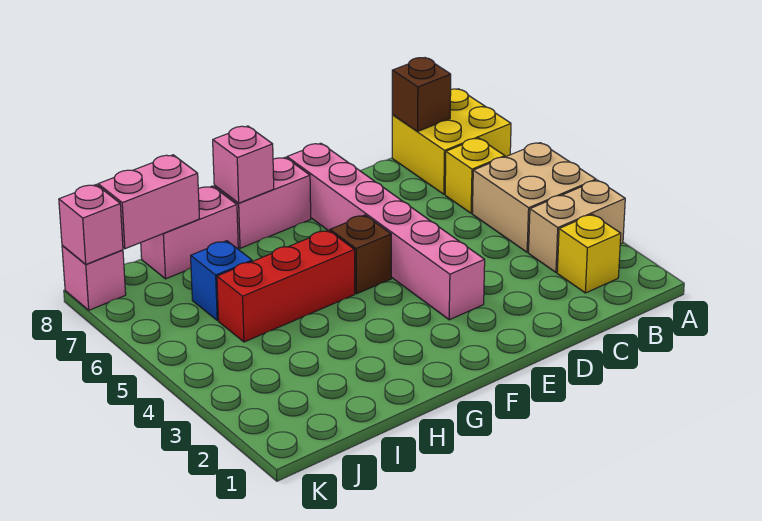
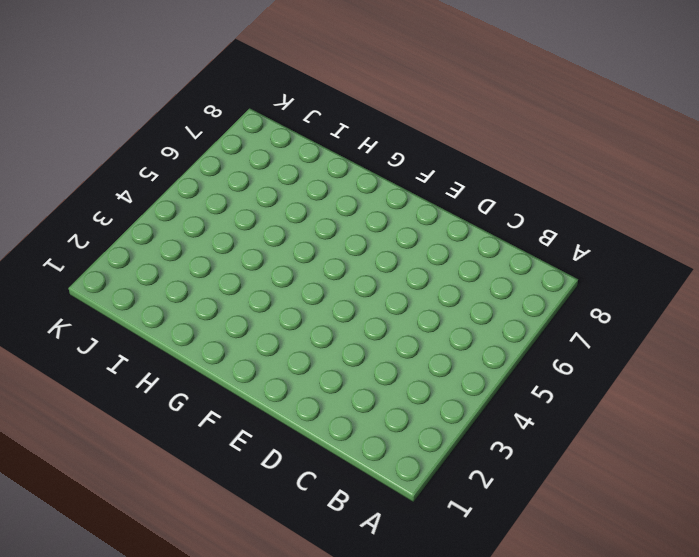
none -> tan brick A3:B3 level 1
none -> tan brick A4:B5 level 1
none -> yellow brick A7:B8 level 1

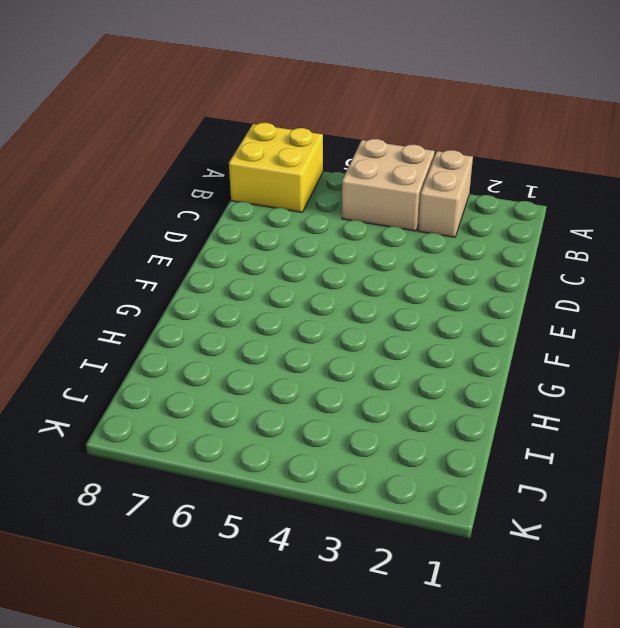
none -> yellow brick B2 level 1
none -> yellow brick B6 level 1
none -> pink brick E3:E8 level 1

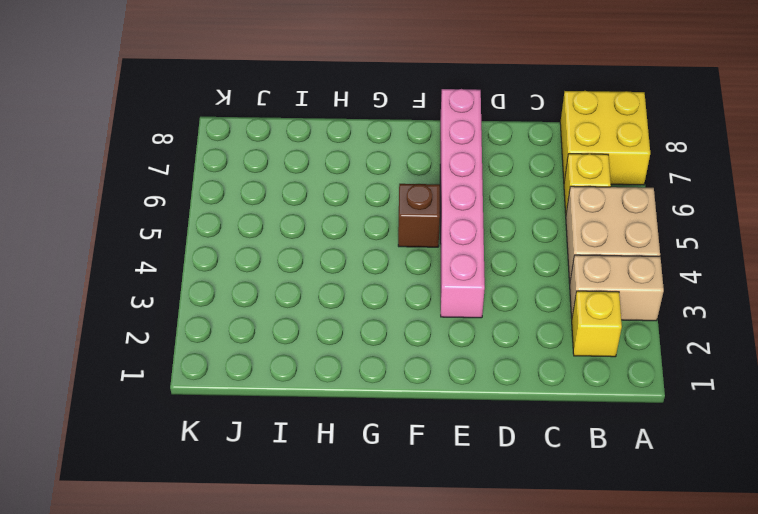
none -> pink brick F8:G8 level 1
none -> red brick G5:I5 level 1
none -> pink brick H8:I8 level 1

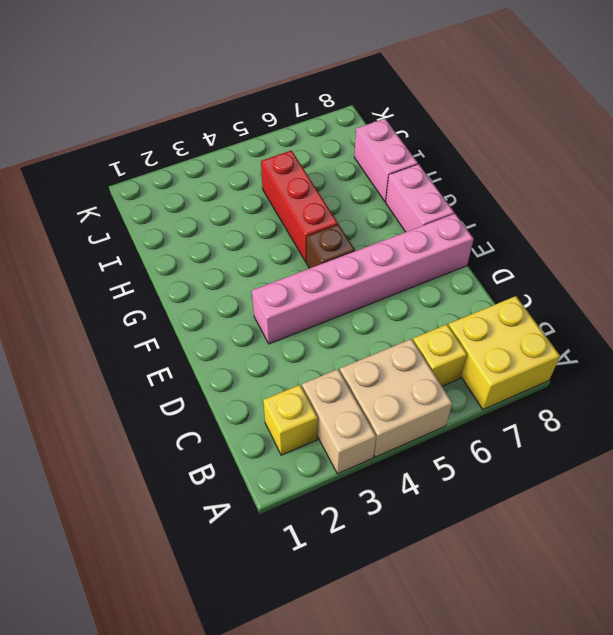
none -> blue brick I6 level 1
none -> pink brick K8 level 1
none -> brown brick B8 level 2

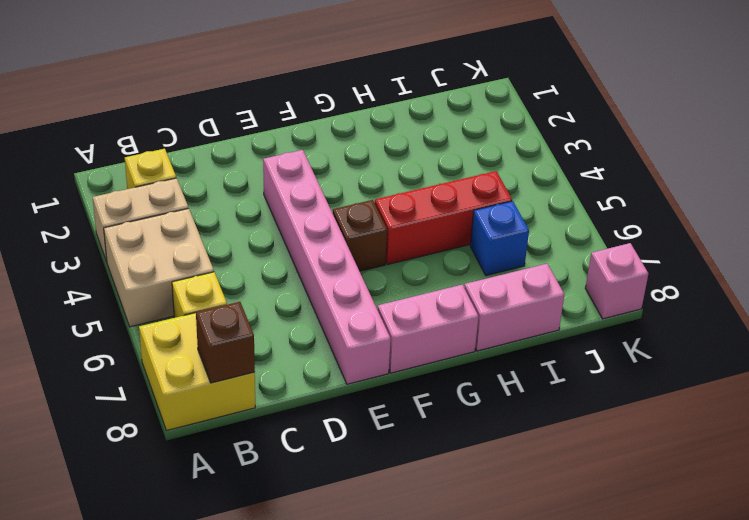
none -> pink brick G8 level 2
none -> pink brick I8:J8 level 2
none -> pink brick K8 level 2

